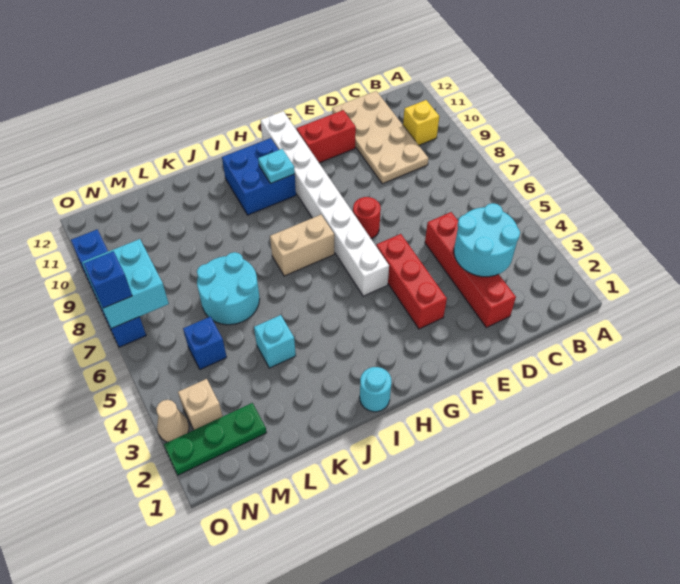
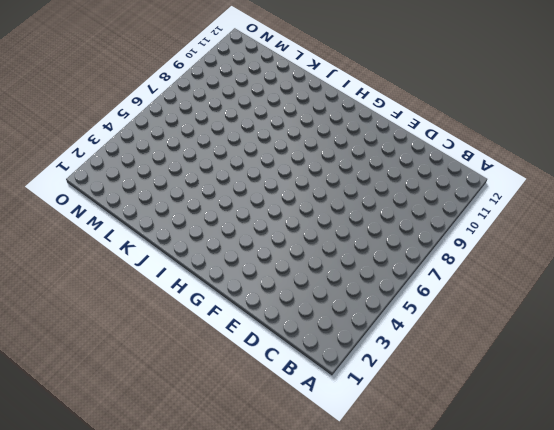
none -> yellow brick B10 level 1
none -> tan plate C9:D12 level 1
none -> red brick D2:D5 level 1

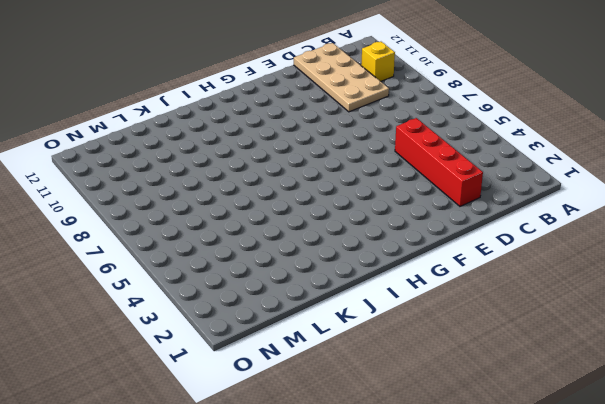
none -> red brick E11:F11 level 1
none -> red brick F3:F5 level 1
none -> red round brick F7 level 1

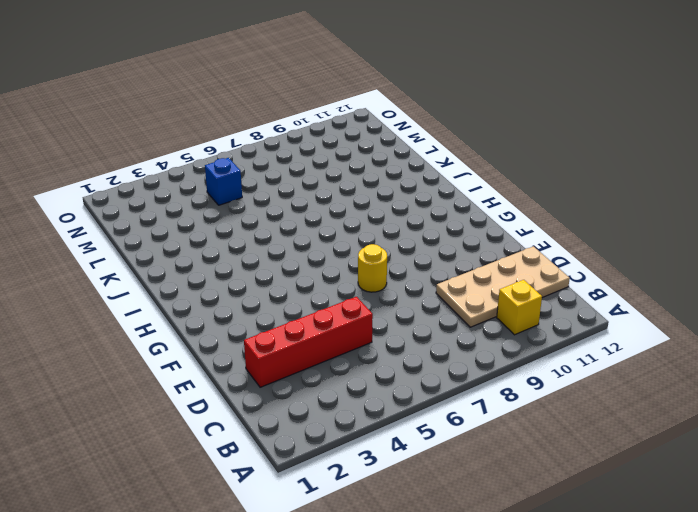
yellow round brick F7 level 1 -> red round brick F7 level 1
none -> red brick E11:F11 level 1
none -> red brick F3:F5 level 1
none -> white brick G5:G12 level 1

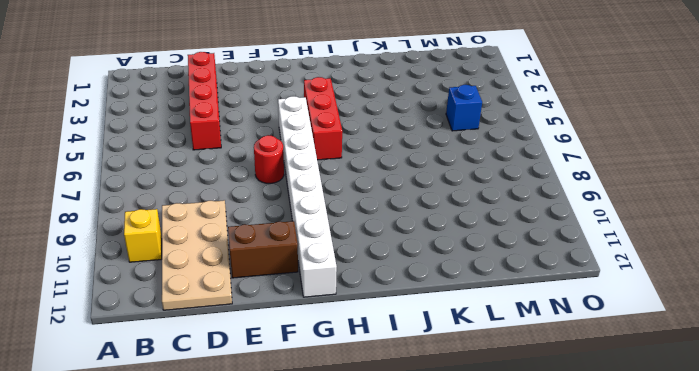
brown brick E11:F11 level 1 -> red brick E11:F11 level 1
red brick H4:H6 level 1 -> red brick F3:F5 level 1
none -> tan brick H7:I7 level 1
none -> blue brick H10:I11 level 1
none -> cyan round brick I1 level 1

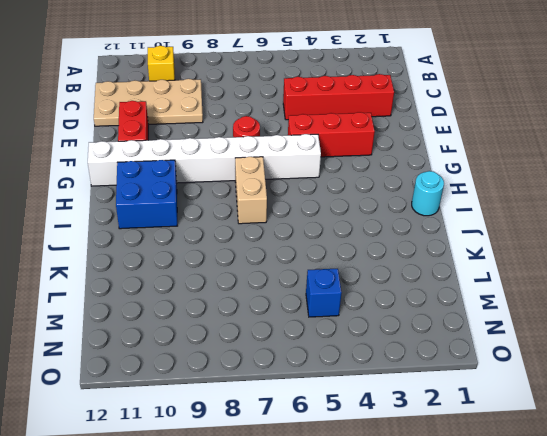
none -> cyan brick K4 level 1
none -> cyan round brick K6:L7 level 1
none -> green plate M2:O2 level 1

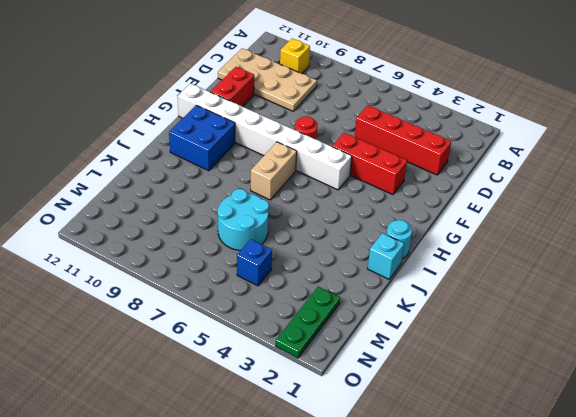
cyan brick J1 level 1 -> cyan brick K4 level 1
none -> tan brick N3 level 1
none -> tan cone O3 level 1
none -> blue brick O7:O10 level 1

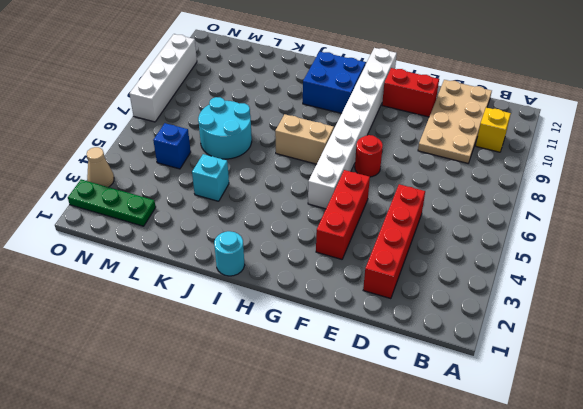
white brick O7:O10 level 1 -> blue brick O7:O10 level 1
none -> tan brick N3 level 1
none -> cyan round brick C3:D4 level 2
none -> cyan plate H10 level 2

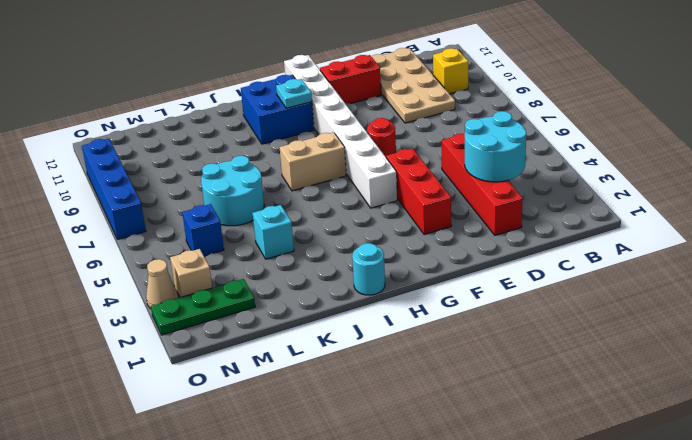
none -> cyan brick N7:O8 level 2
none -> blue brick O7 level 3

